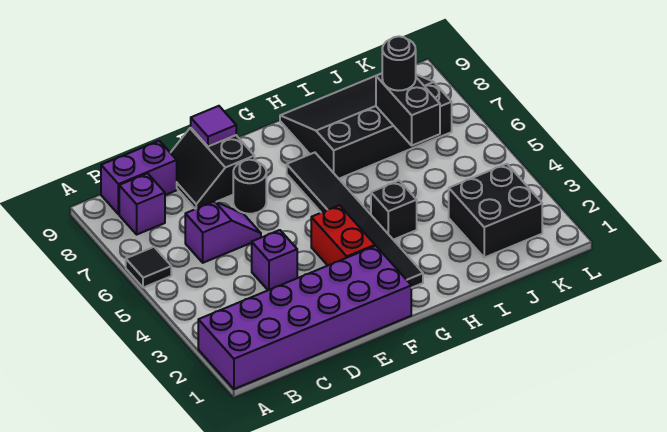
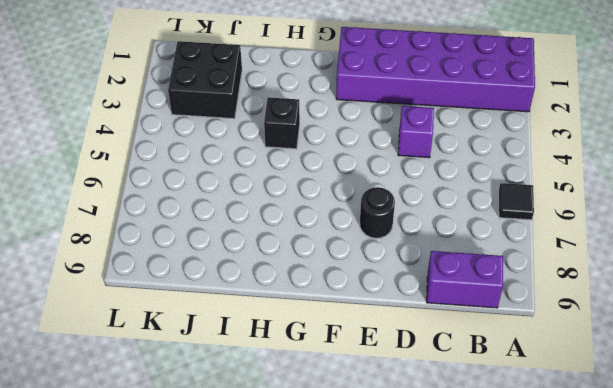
none -> purple brick B8 level 1
none -> purple slope C6:D6 level 1 top C
none -> black slope D8:E9 level 1 top E

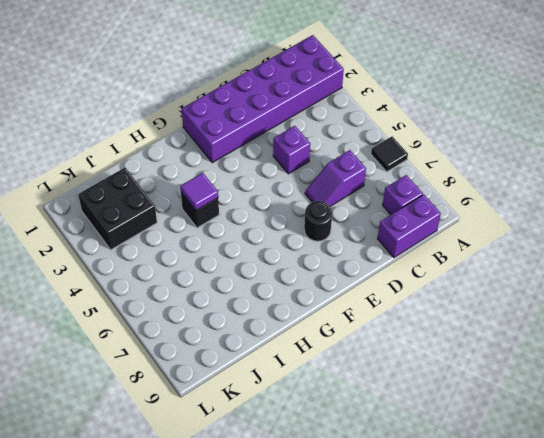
purple tile H4 level 2 -> purple tile E9 level 2
none -> black slope D8:E9 level 1 top E
none -> red brick F3:F4 level 1
none -> black tile G2:G7 level 1

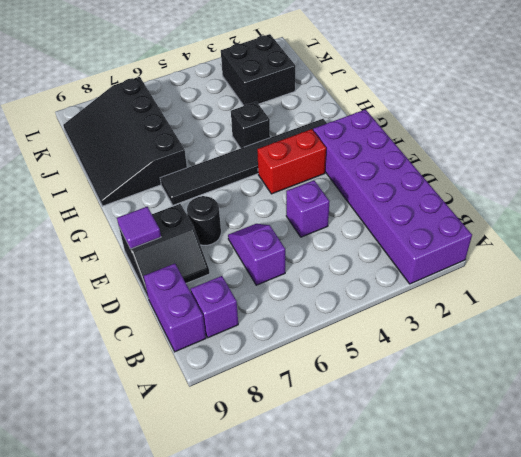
none -> black tile A6 level 1
none -> black brick J6:J7 level 2
none -> black round brick J7 level 3

